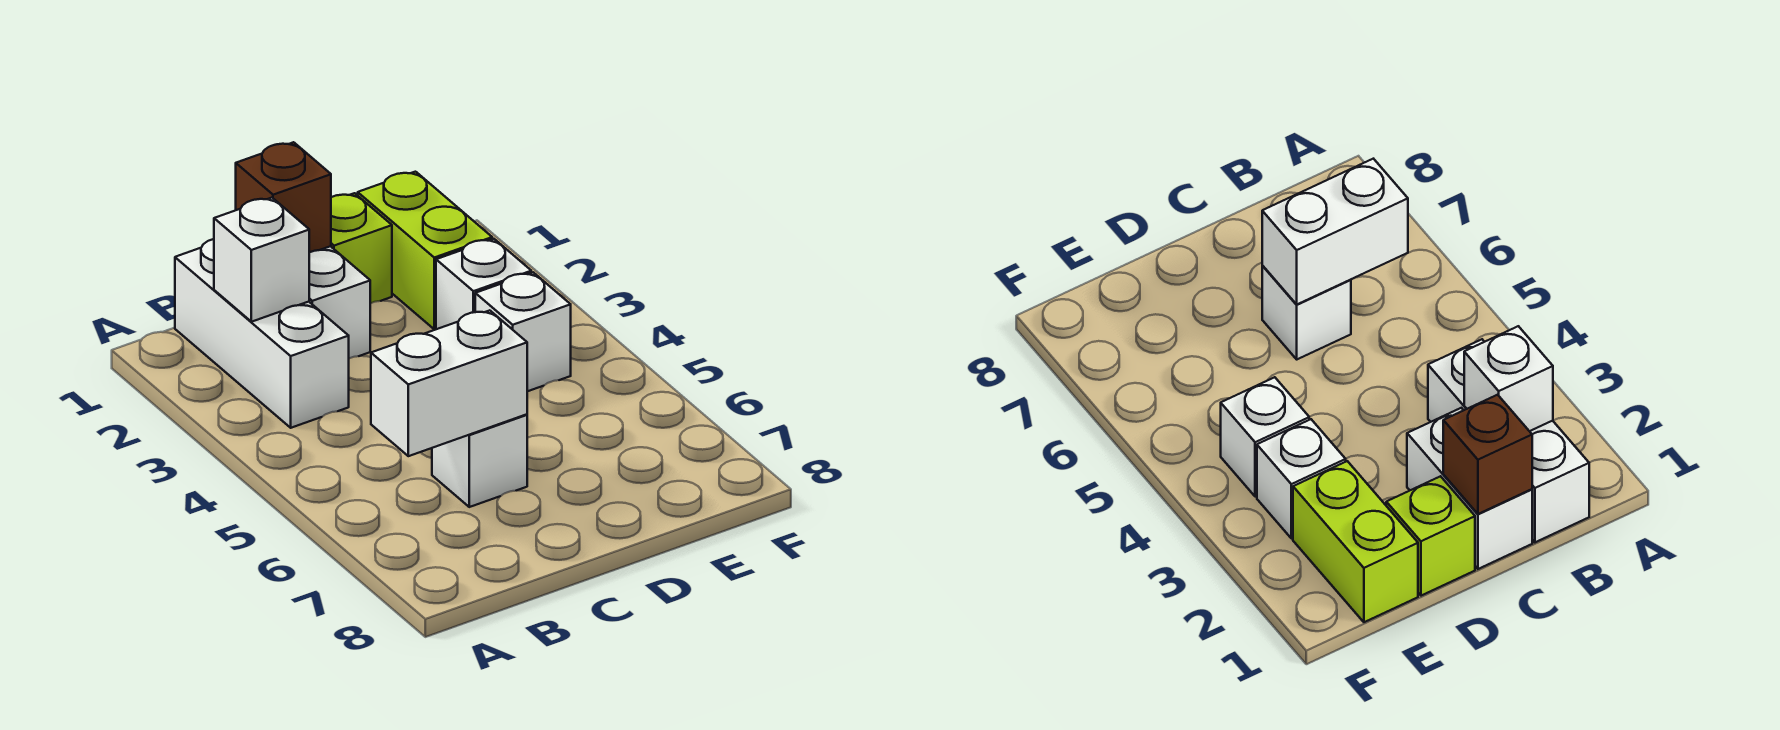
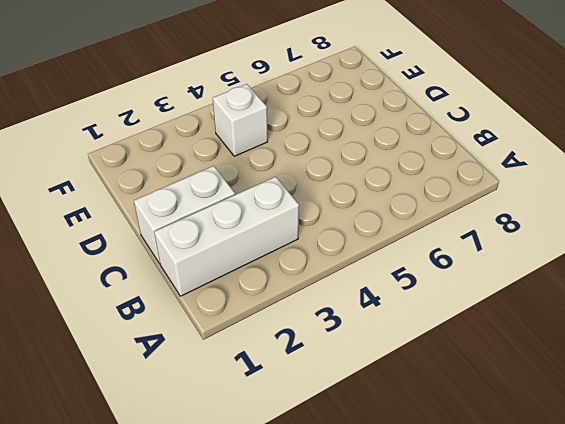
none -> white brick C6 level 1
none -> lime brick D1 level 1

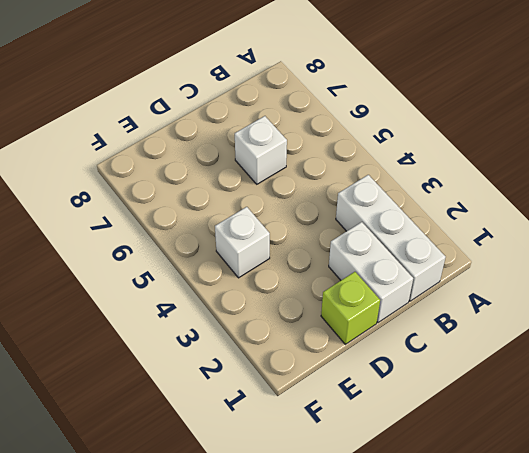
none -> lime brick E1:E2 level 1
none -> white brick E3 level 1

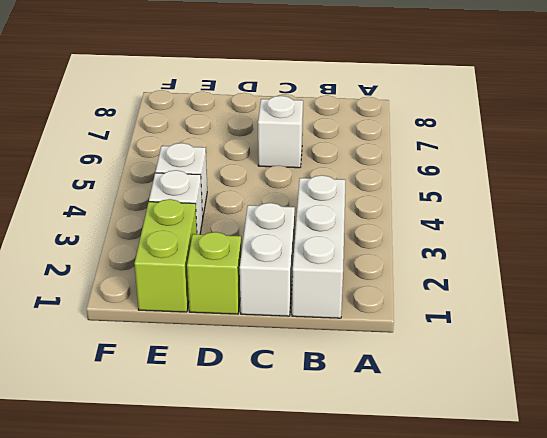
none -> white brick B2 level 2
none -> white brick B6:C6 level 2

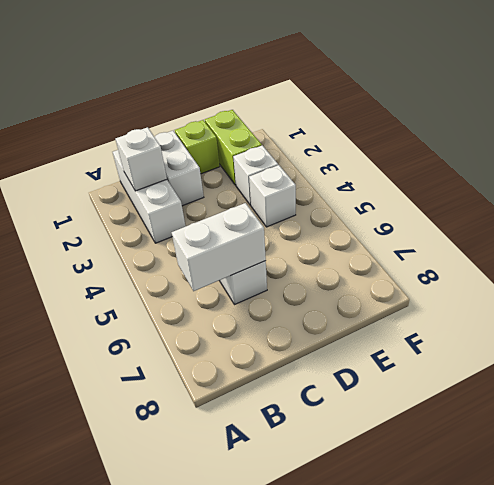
none -> brown brick C1 level 2

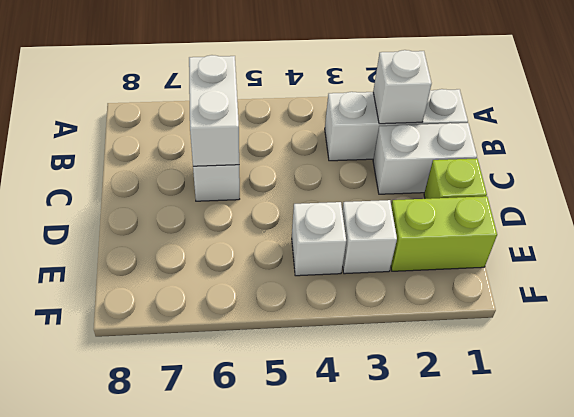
none -> brown brick C1 level 2

